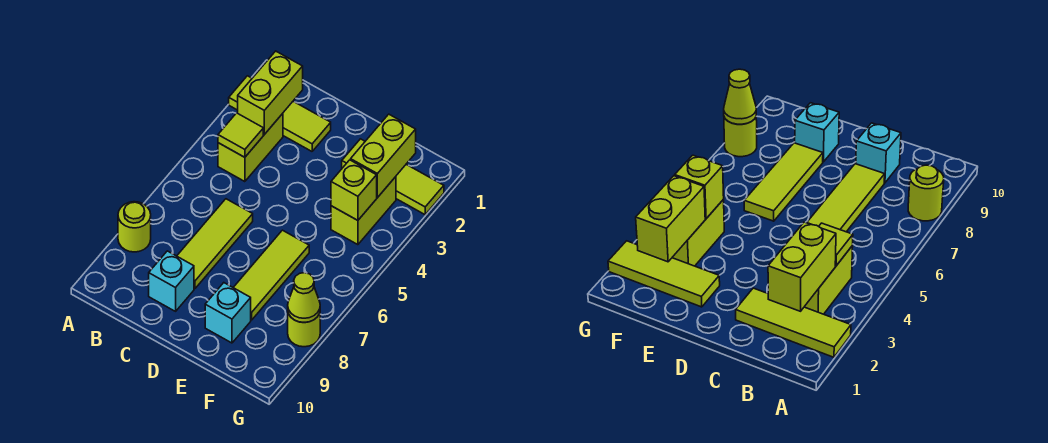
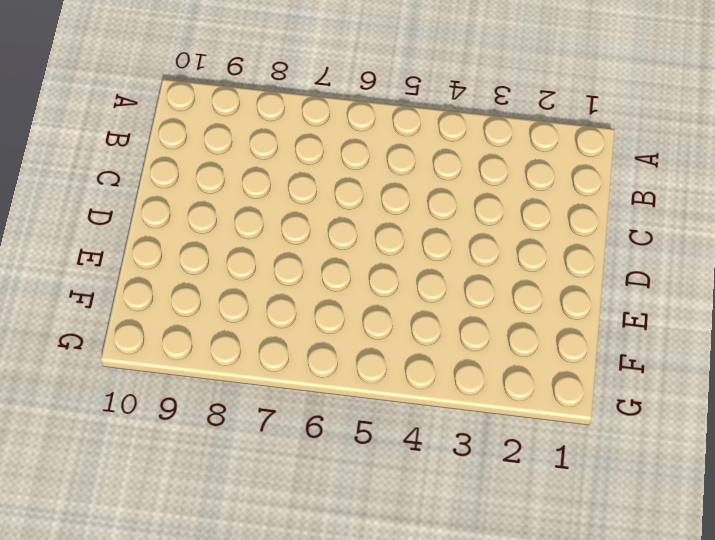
none -> lime tile A2:C2 level 1
none -> lime round brick A8 level 1
none -> lime brick B3:B4 level 1

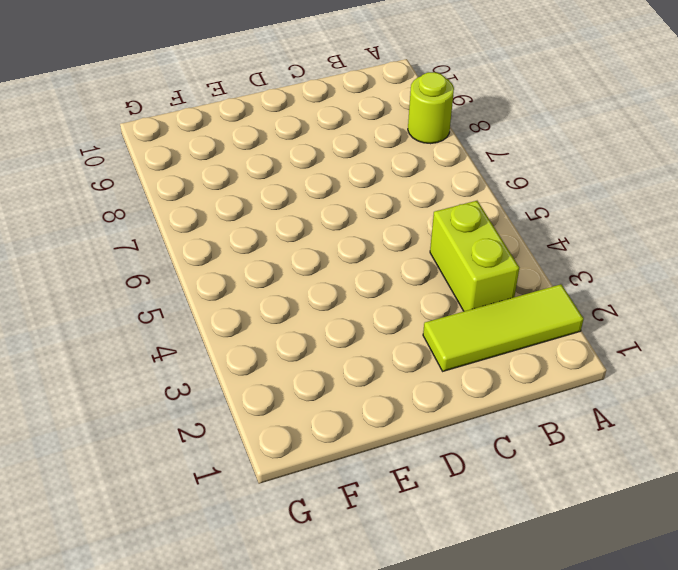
none -> lime tile C6:C8 level 1
none -> cyan brick C9 level 1
none -> lime tile E2:G2 level 1

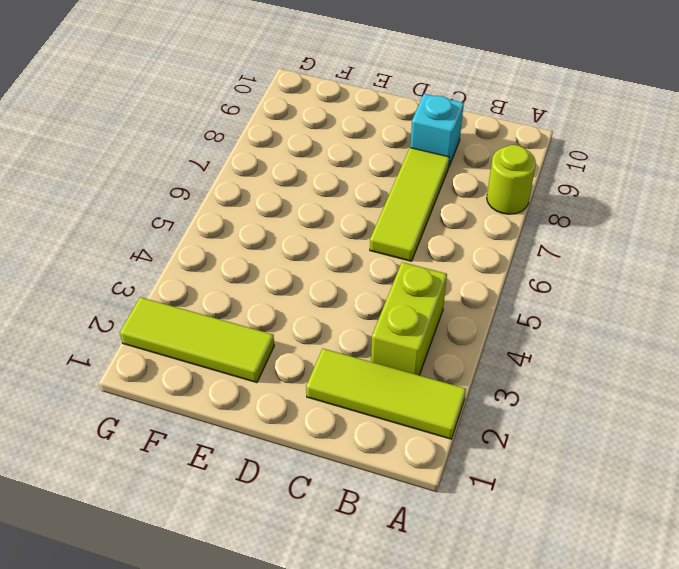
none -> lime tile E6:E8 level 1
none -> cyan brick E9 level 1
none -> lime brick F3:F4 level 1

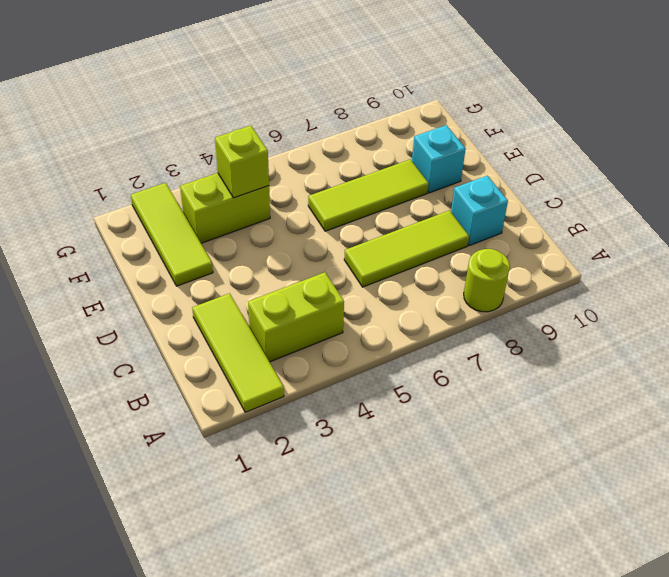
none -> lime round brick G8 level 1
none -> lime brick B2:B3 level 2
none -> lime tile B4 level 2

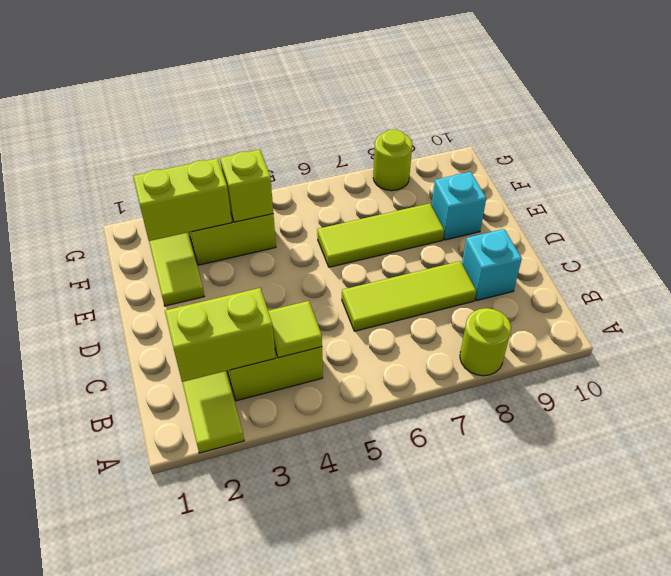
none -> lime cone G8 level 2

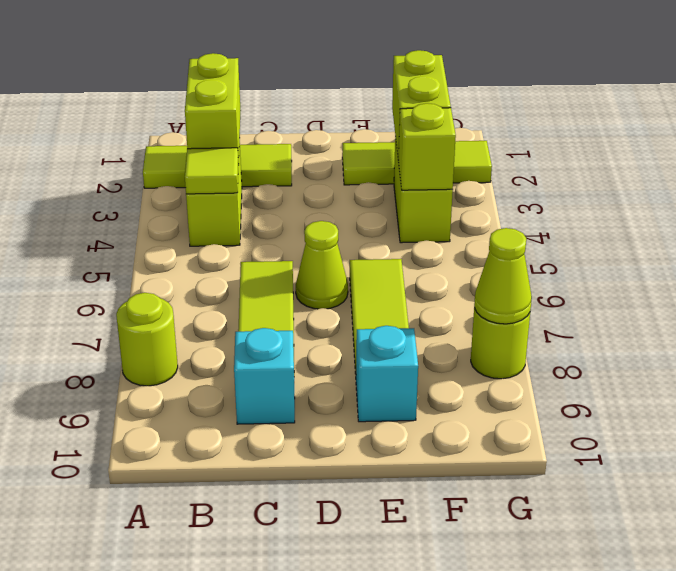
lime cone D6 level 1 -> none

